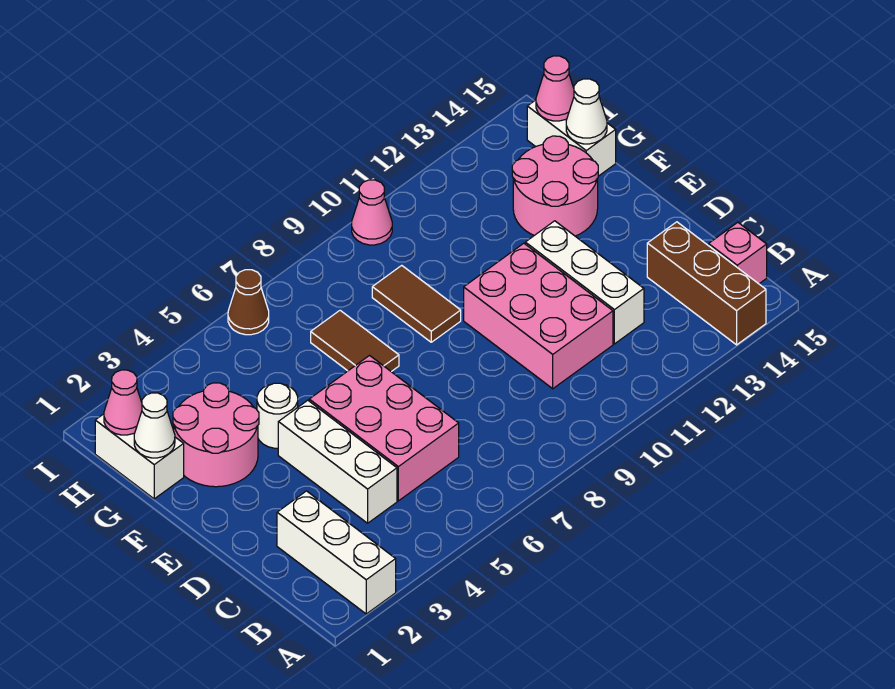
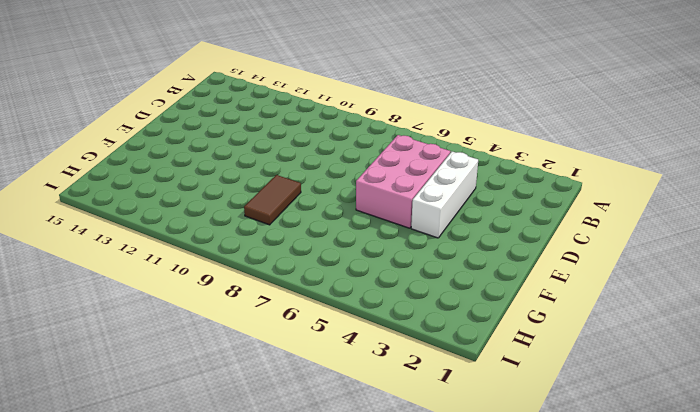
none -> white brick A2:C2 level 1
none -> brown brick A14:C14 level 1
none -> pink brick B15 level 1

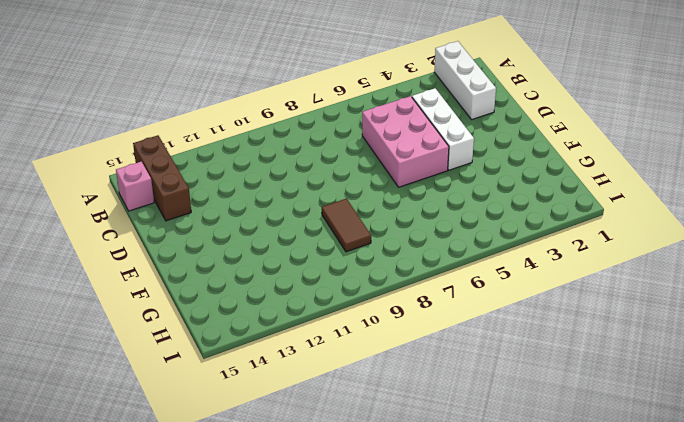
none -> pink brick C10:E11 level 1
none -> white brick C12:E12 level 1
none -> pink round brick F2:G3 level 1

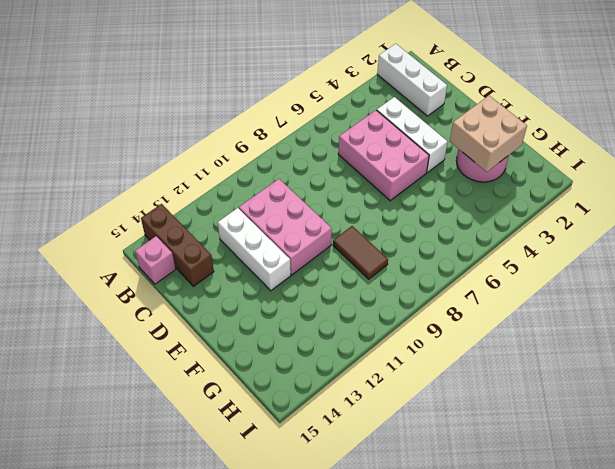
tan brick F2:G3 level 2 -> none
none -> white round brick F4 level 1
none -> brown tile F7:G7 level 1
none -> pink round brick F13:G14 level 1

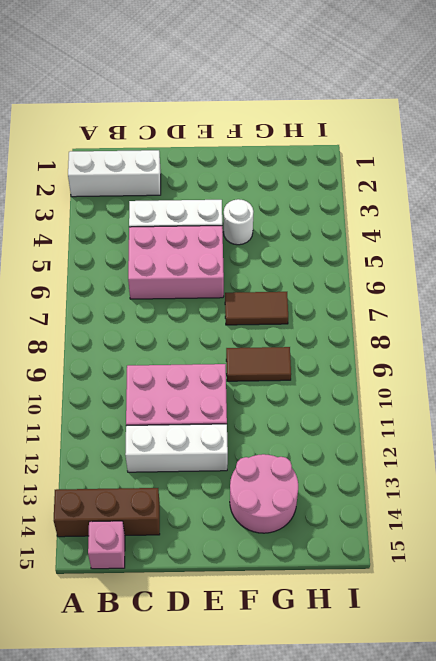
none -> pink round brick F2:G3 level 1
none -> white brick G1:H1 level 1
none -> white brick G15:H15 level 1

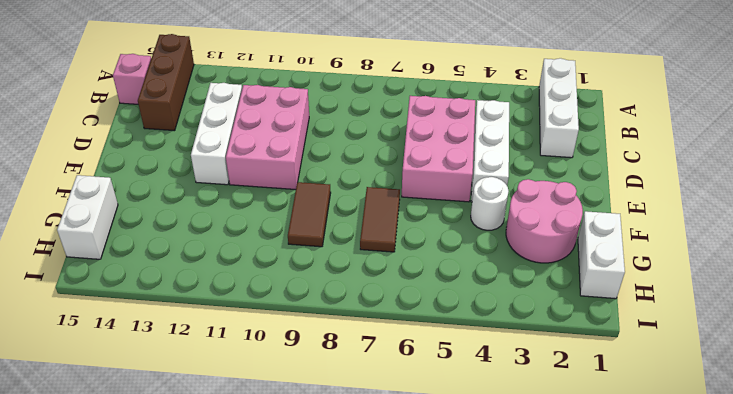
none -> pink round brick F13:G14 level 1
none -> brown cone I6 level 1
none -> pink cone I10 level 1

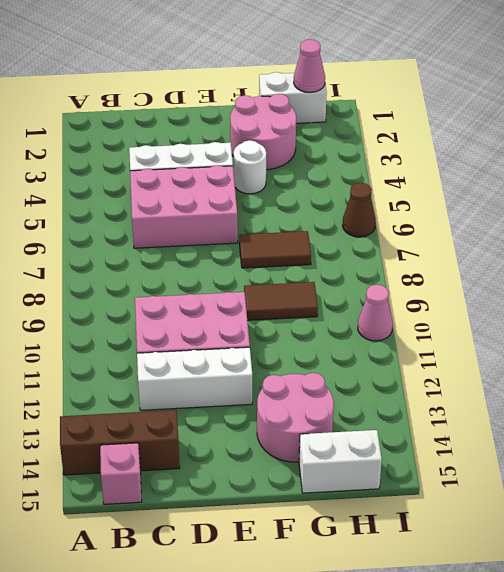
none -> white brick A2:C2 level 1
none -> white cone G1 level 2
none -> white cone G15 level 2

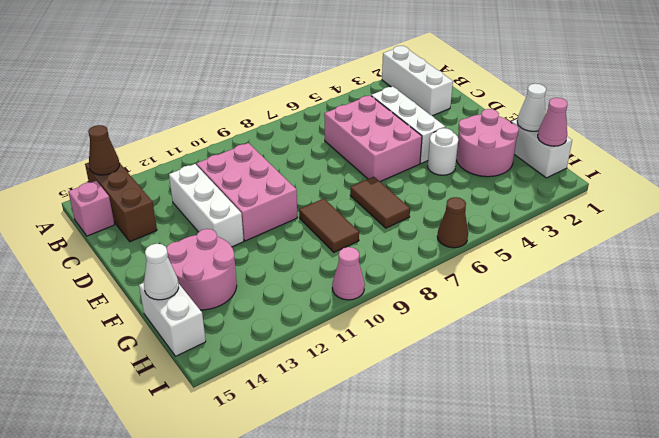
brown cone A14 level 2 -> none
none -> pink cone H15 level 2

